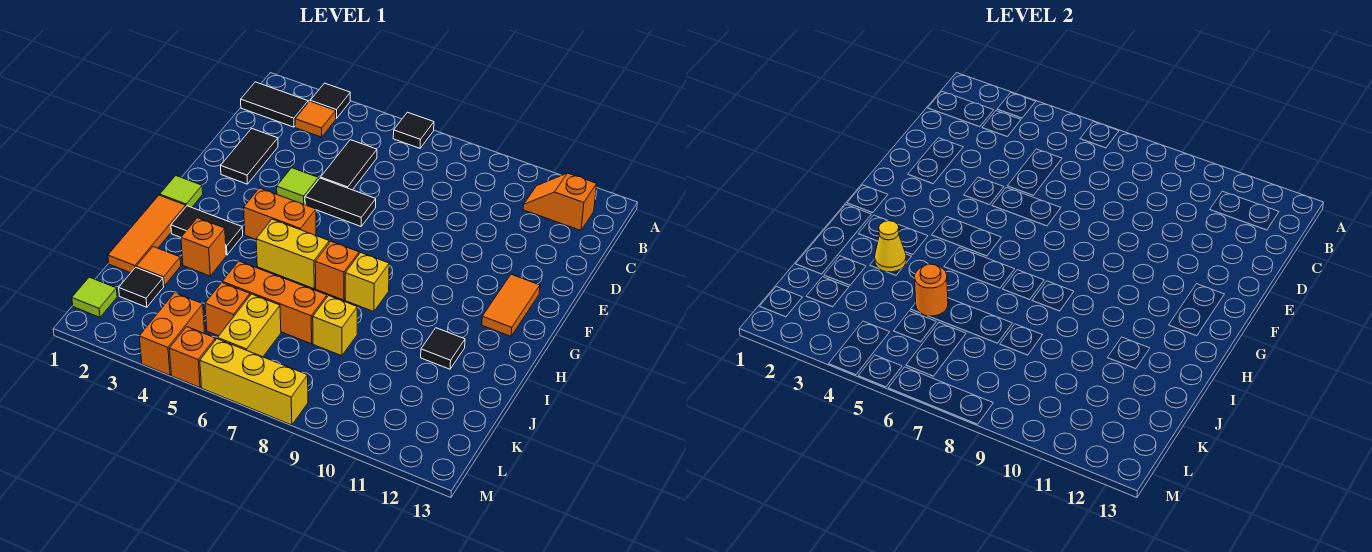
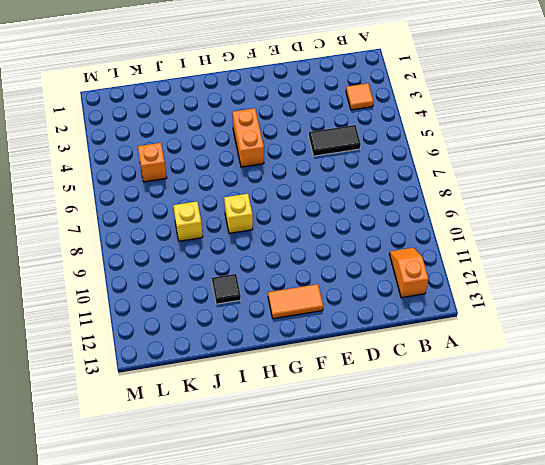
none -> black tile A3 level 1
none -> black tile A6 level 1
none -> black tile B1:B2 level 1
none -> black tile D2:E2 level 1

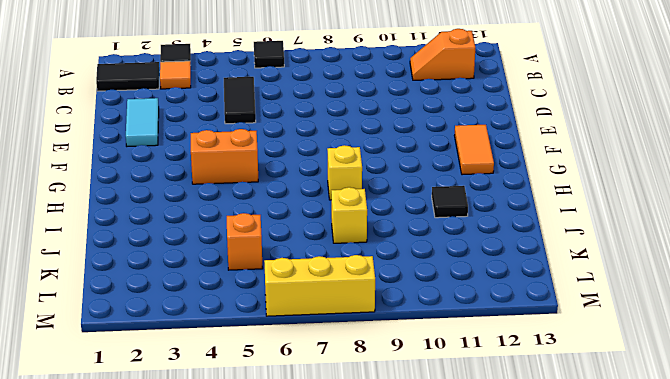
cyan tile D2:E2 level 1 -> black tile D2:E2 level 1
none -> lime tile E4 level 1
none -> black tile E5:E6 level 1
none -> lime tile G1 level 1
none -> orange tile H1:J1 level 1

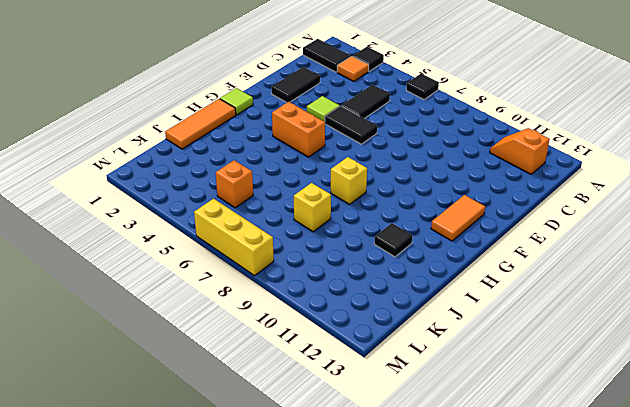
none -> black tile H2:H3 level 1
none -> yellow brick H5:H6 level 1
none -> orange brick H7 level 1
none -> orange brick I3 level 1

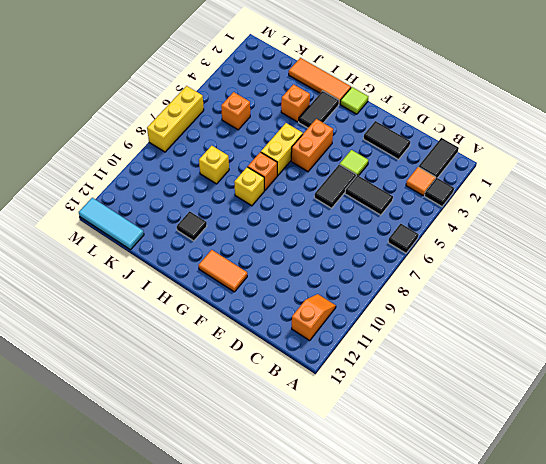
cyan tile K13:M13 level 1 -> none
none -> orange tile J2 level 1
none -> orange brick J5:J7 level 1
none -> black tile K2 level 1
none -> yellow brick K6:L6 level 1

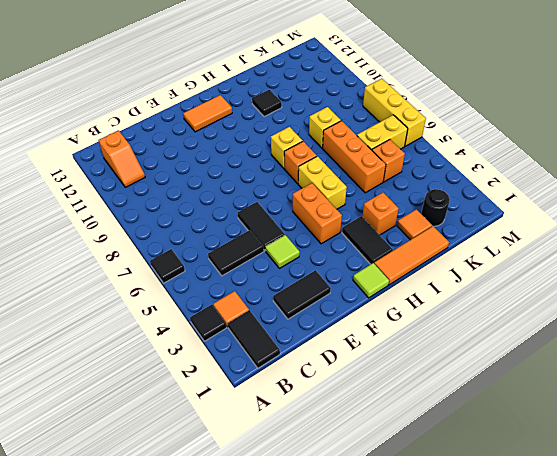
black round brick K2 level 1 -> black tile K2 level 1
none -> lime tile L1 level 1
none -> orange brick L4:M4 level 1
none -> orange brick M5 level 1
none -> yellow cone I3 level 2

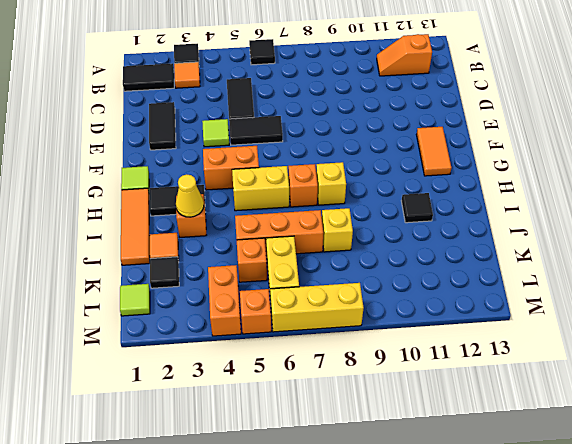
none -> orange round brick J5 level 2

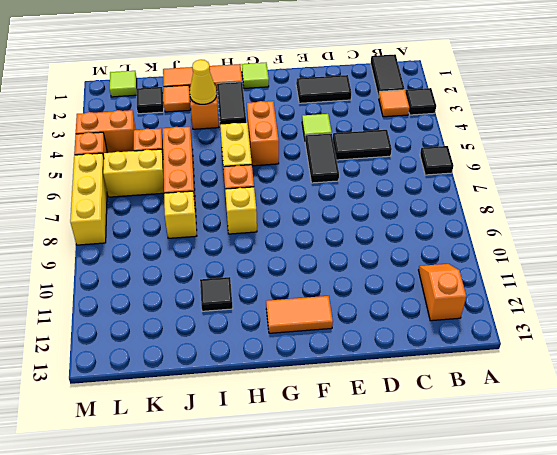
none -> orange round brick J5 level 2

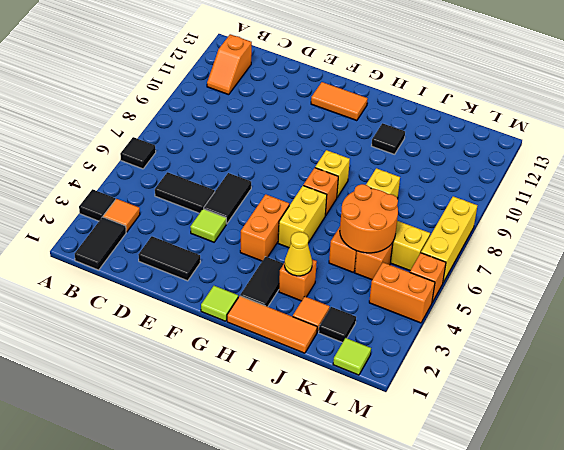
orange round brick J5:K6 level 2 -> orange round brick J5 level 2

